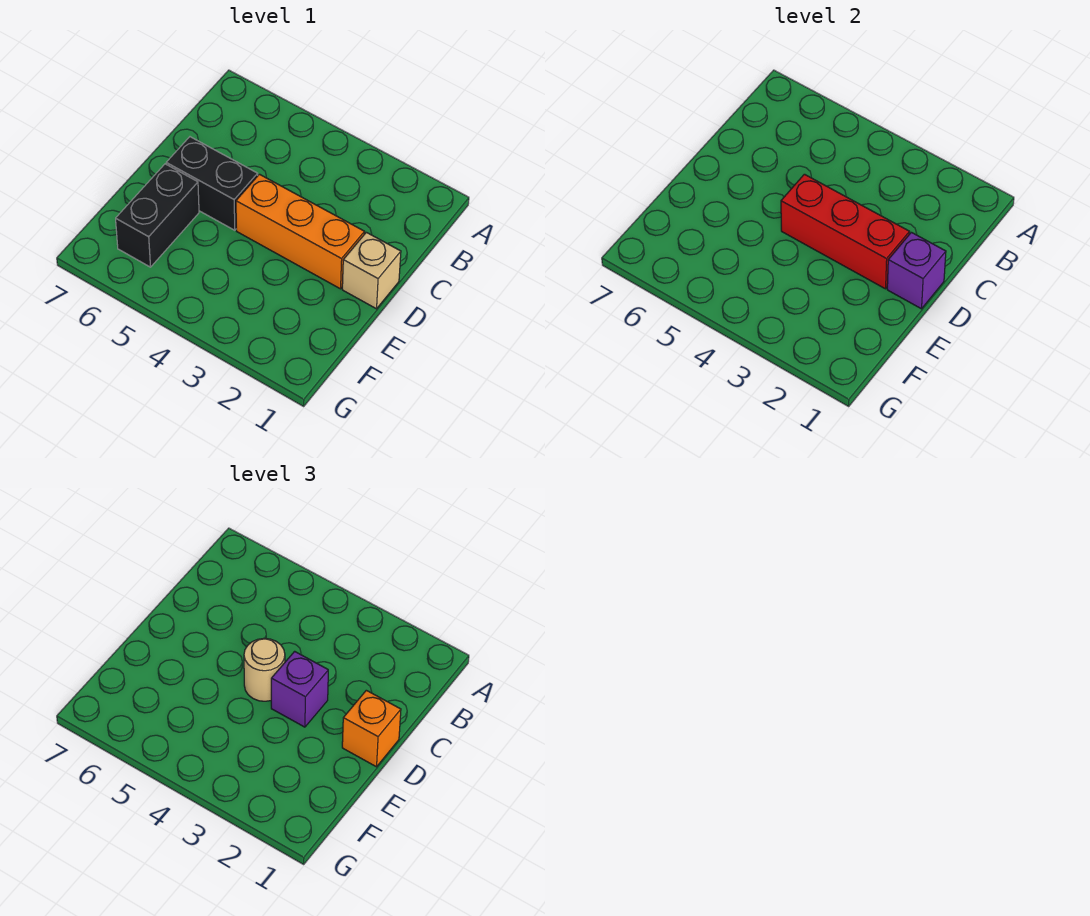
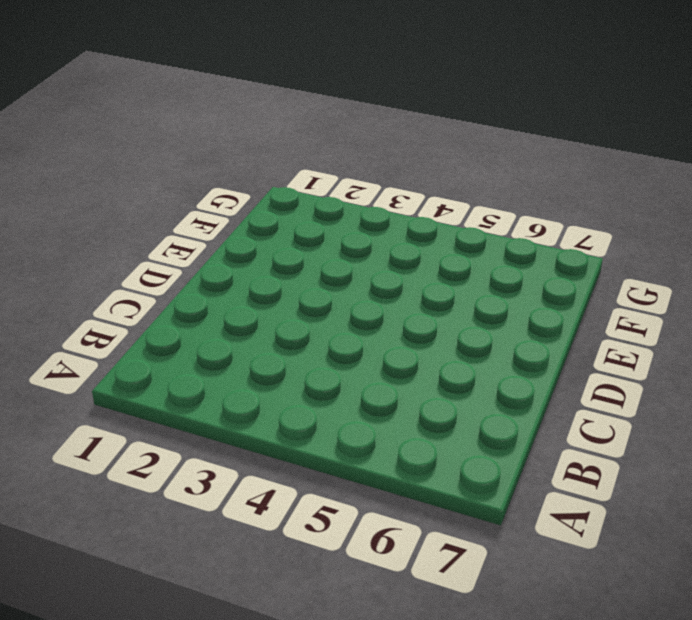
none -> tan brick D1 level 1
none -> orange brick D2:D4 level 1

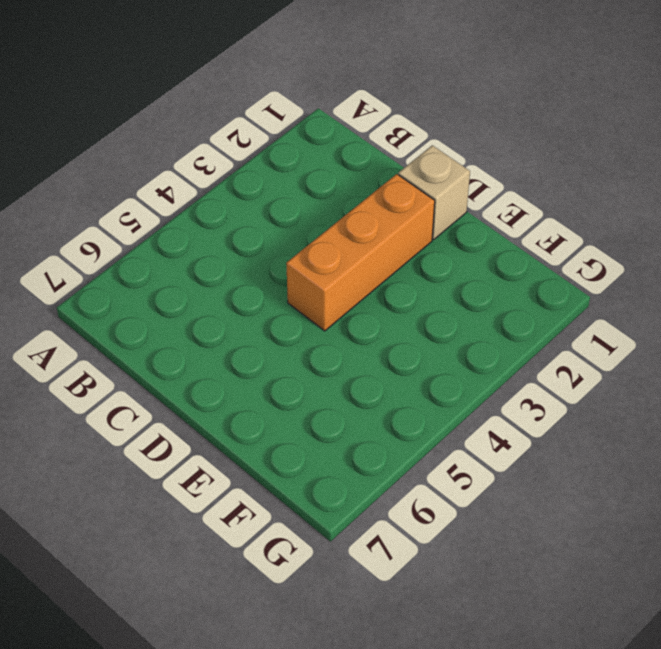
none -> black brick D5:D6 level 1
none -> black brick E6:F6 level 1

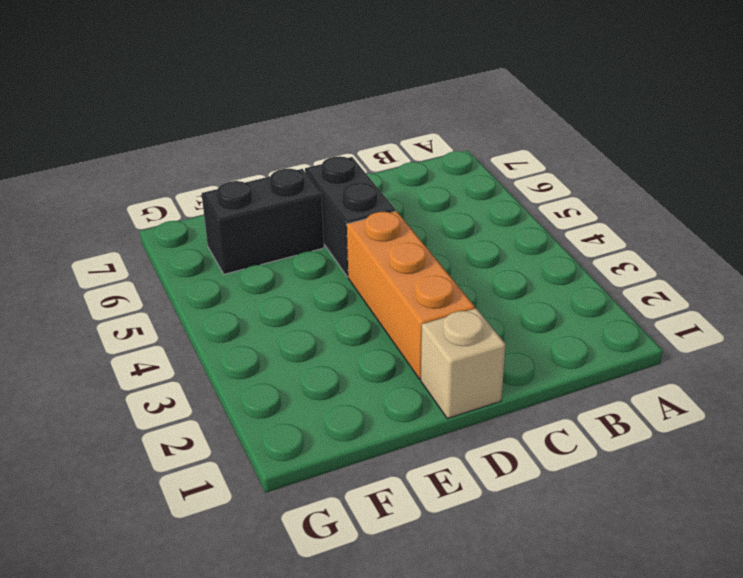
none -> purple brick D1 level 2
none -> red brick D2:D4 level 2

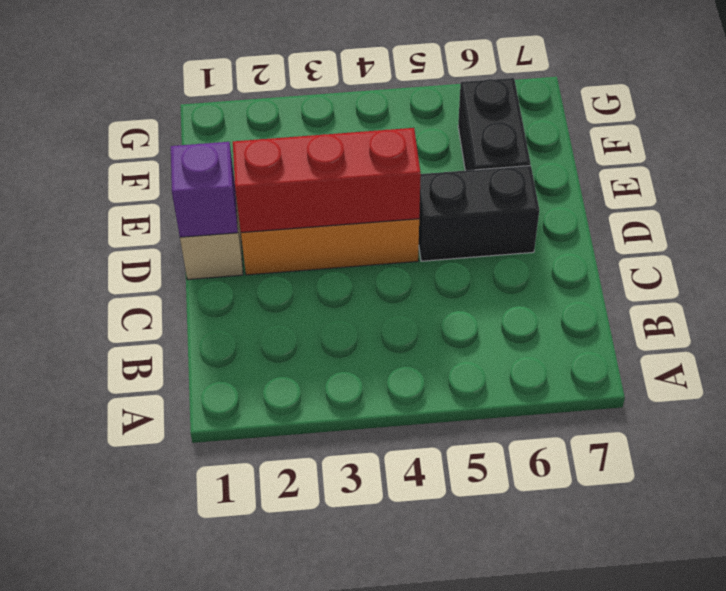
none -> orange brick D1 level 3
none -> purple brick D3 level 3

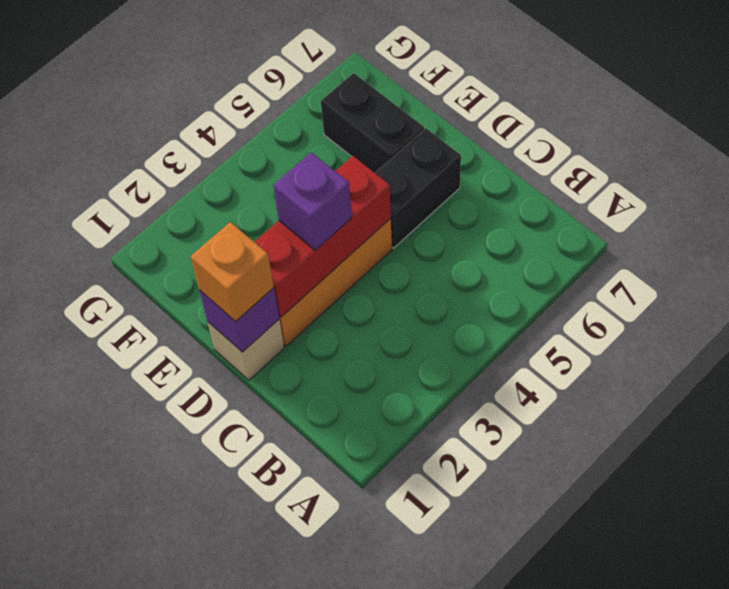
none -> tan round brick D4 level 3

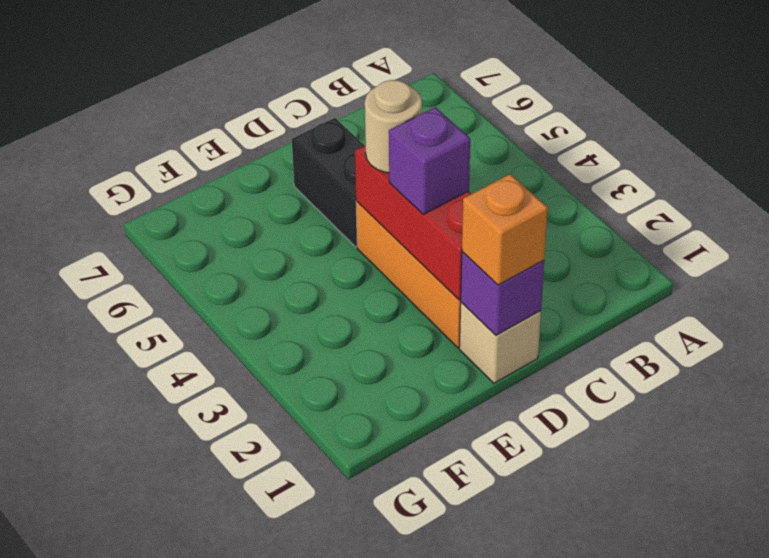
none -> black brick E6:F6 level 1

